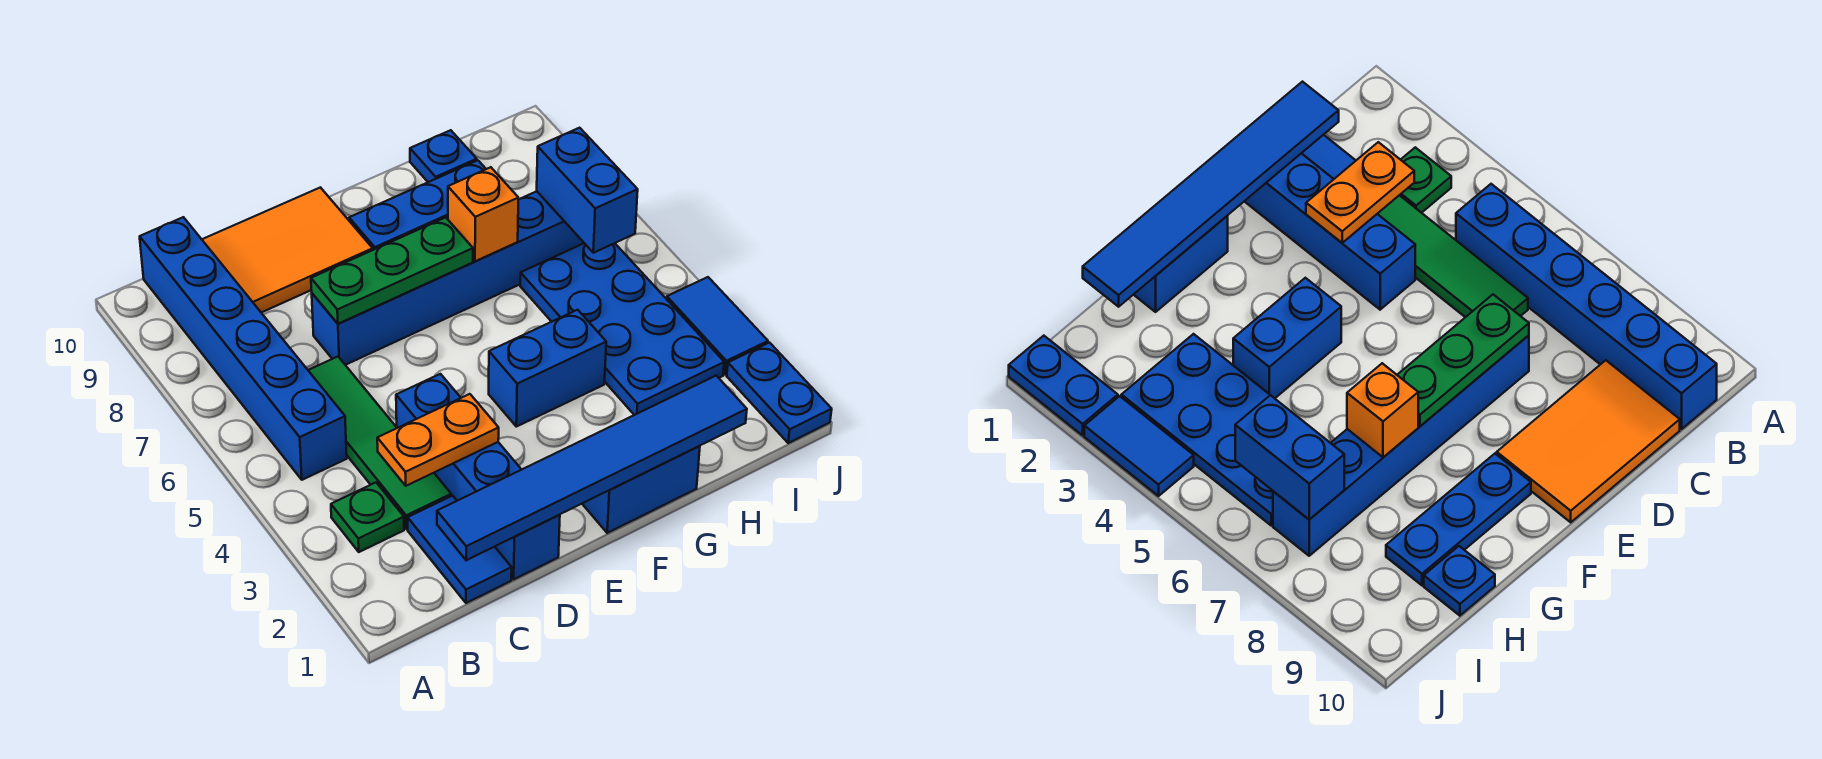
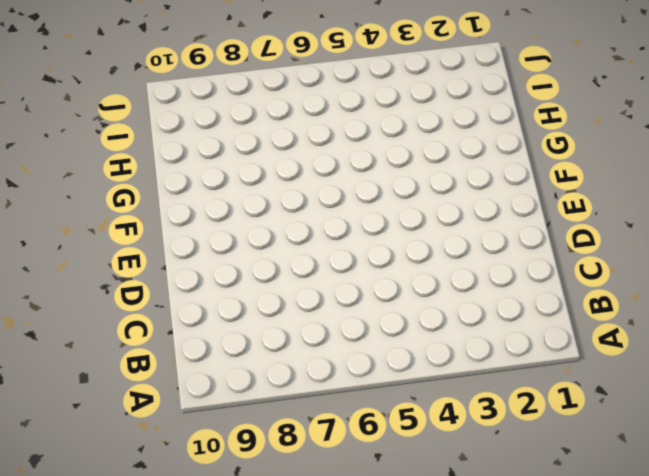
none -> green plate B3 level 1
none -> blue brick B5:B10 level 1
none -> blue tile C1:C2 level 1

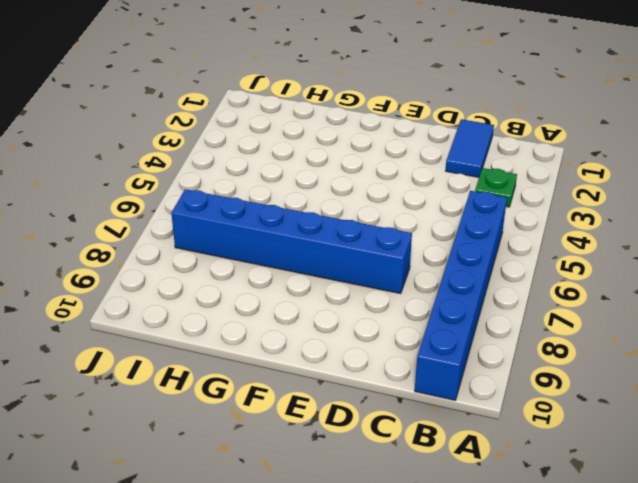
none -> green tile C3:C6 level 1
none -> orange tile C9:E10 level 1
none -> blue brick D1:D4 level 1

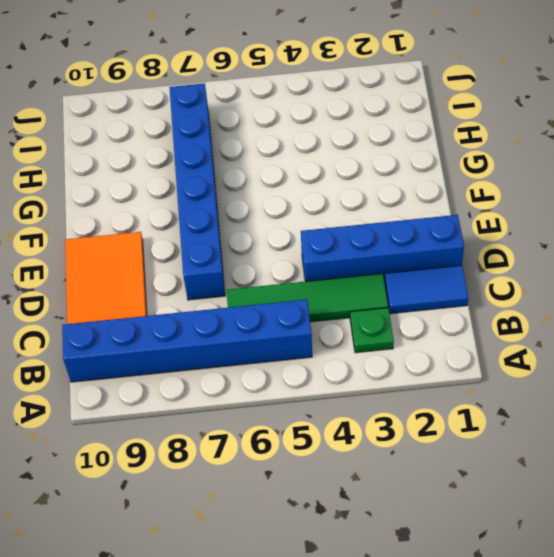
none -> blue brick F1:G1 level 1
none -> blue brick F4:G4 level 1
none -> blue plate F9:H9 level 1

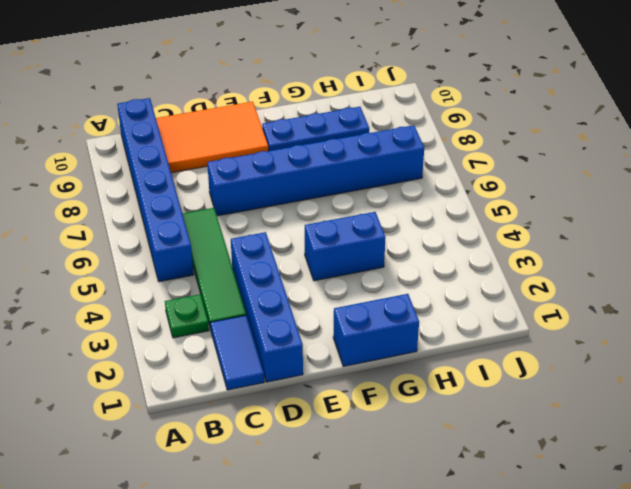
none -> blue plate H3:I6 level 1
none -> blue plate H10 level 1
none -> blue plate J1:J2 level 1

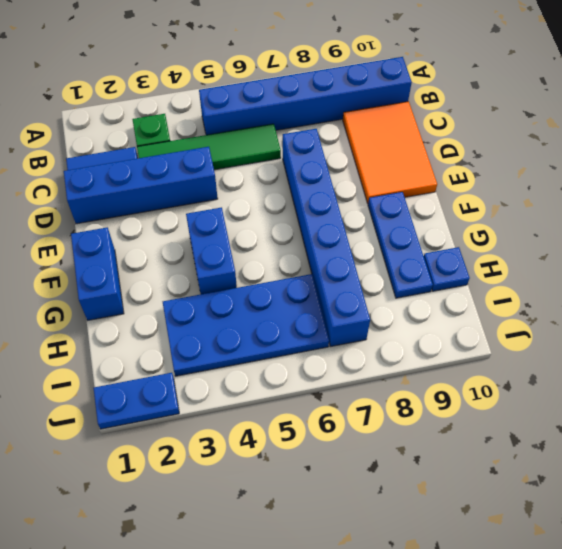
none -> blue tile J3:J4 level 1
none -> blue tile C1:H1 level 2
none -> orange plate C3:D3 level 2

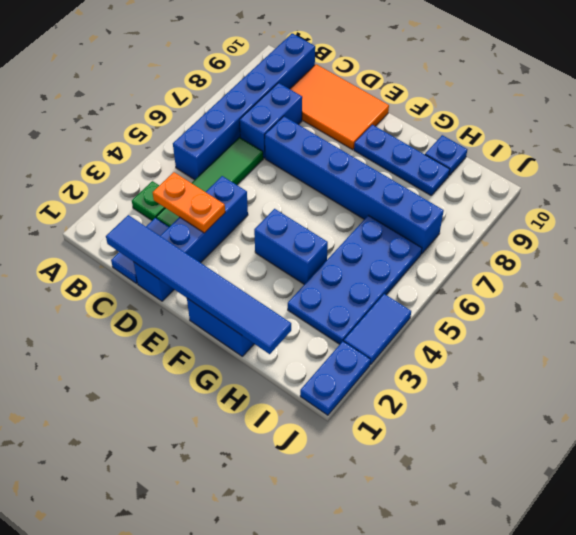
blue brick C7:C8 level 1 -> blue brick I6:I7 level 2
none -> green plate D7:F7 level 2
none -> orange brick G7 level 2

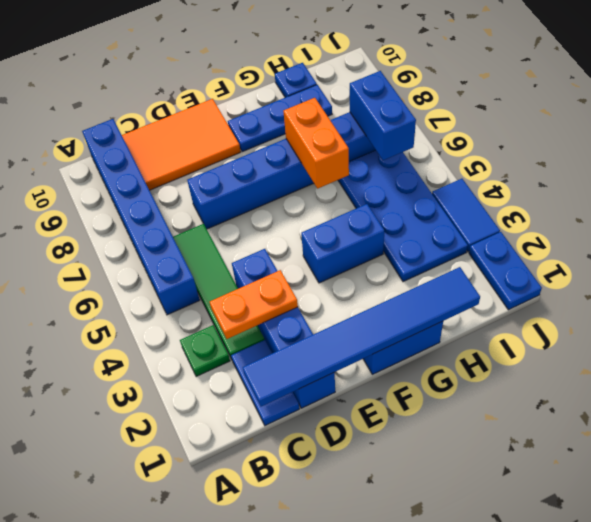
orange brick G6:G7 level 2 -> orange brick G7 level 2
none -> green plate D7:F7 level 2

